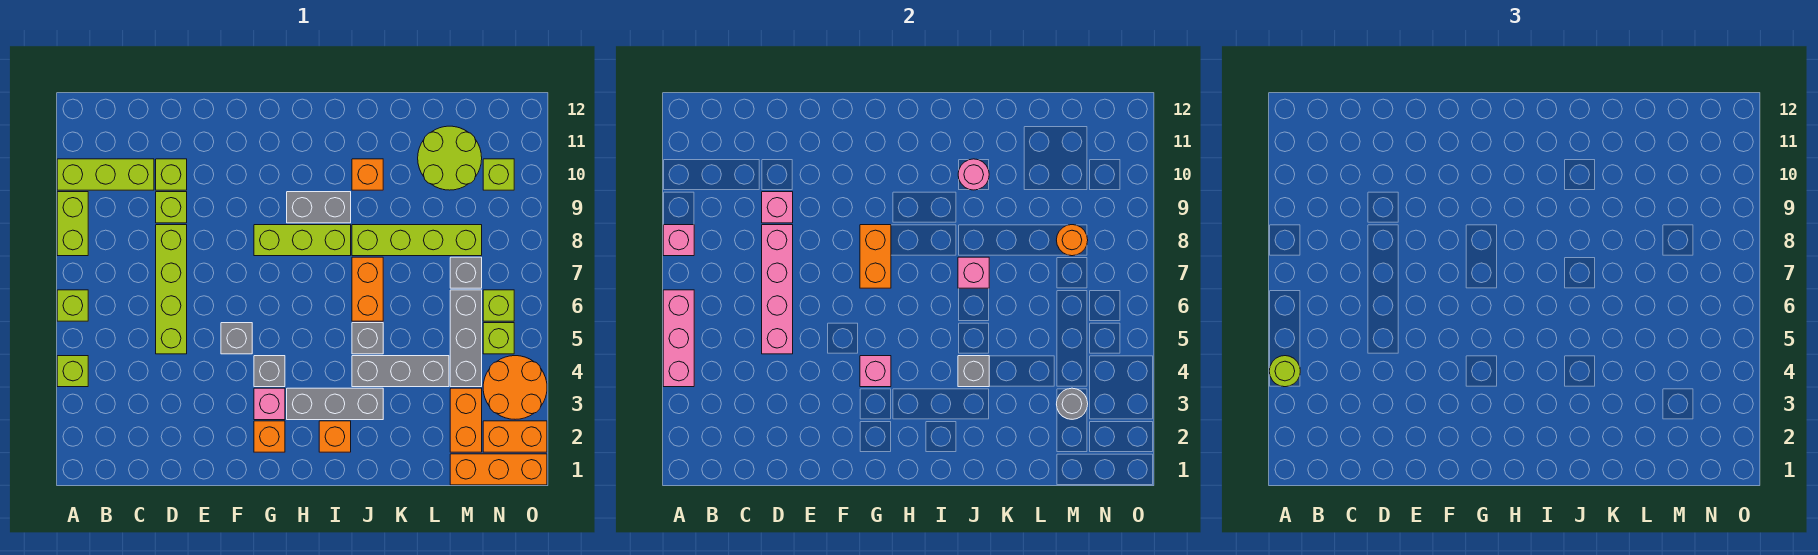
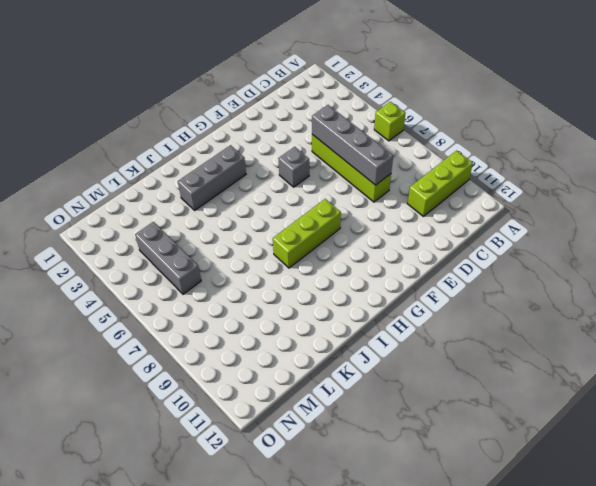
grey brick D5:D8 level 2 -> pink brick D5:D8 level 2
none -> lime brick A4 level 1
none -> lime brick A8:A9 level 1
none -> lime brick D9 level 1
none -> lime brick D10 level 1

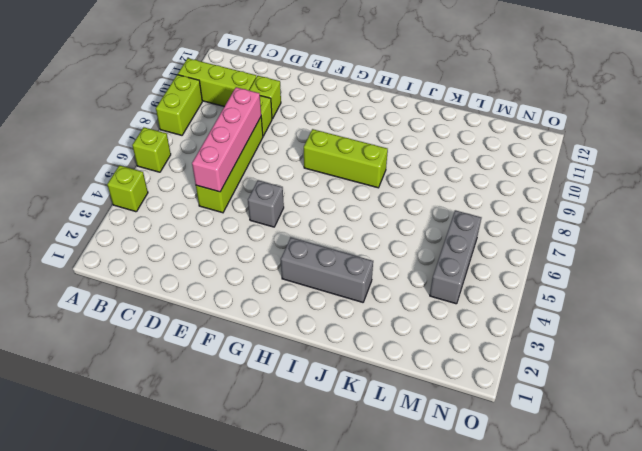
none -> orange brick G2 level 1
none -> pink brick G3 level 1
none -> grey brick G4 level 1
none -> grey brick H9:I9 level 1

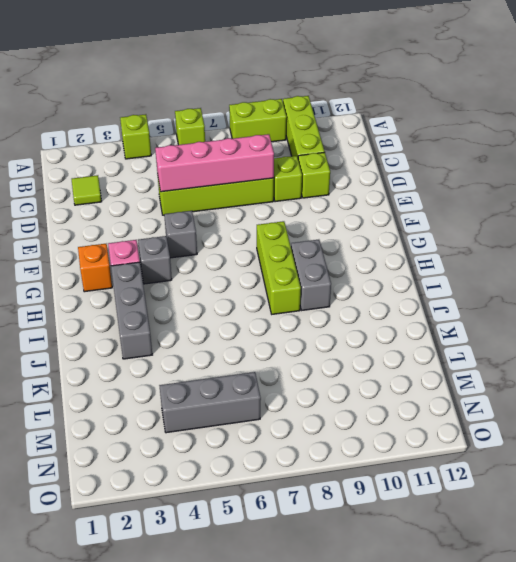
lime tile C2 level 1 -> none
none -> orange brick I2 level 1
none -> grey brick J4:L4 level 1
none -> grey brick J5 level 1
none -> orange brick J6:J7 level 1

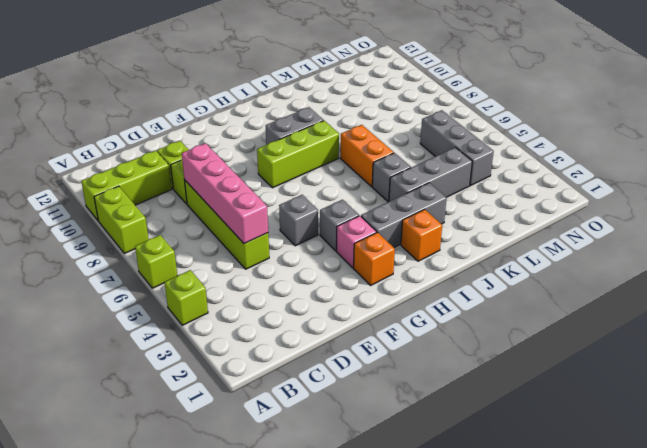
none -> lime brick J8:M8 level 1
none -> orange brick J10 level 1
none -> lime round brick L10:M11 level 1
none -> orange brick M1:O1 level 1

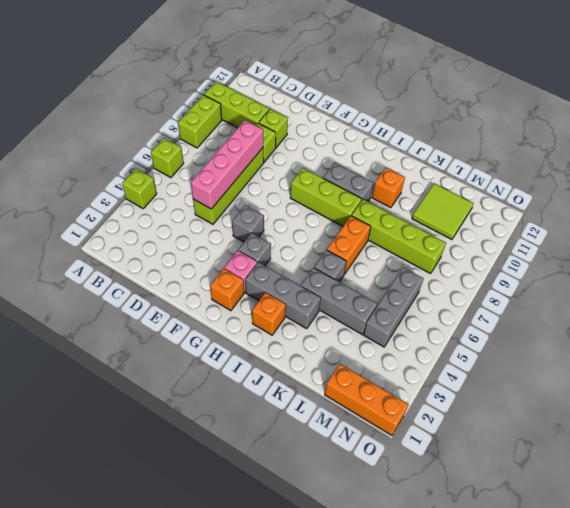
lime tile L10:M11 level 1 -> lime round brick L10:M11 level 1
none -> orange brick M2:M3 level 1
none -> grey brick M7 level 1
none -> orange brick N2:O2 level 1
none -> orange round brick N3:O4 level 1

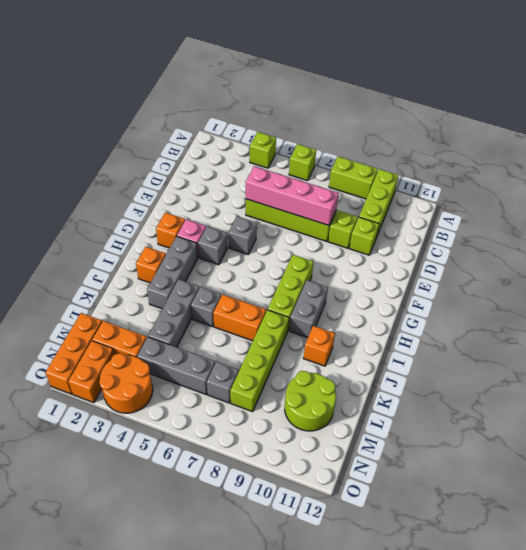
none -> lime brick N5 level 1
none -> lime brick N6 level 1
none -> lime brick N10 level 1
none -> pink brick A4:A6 level 2

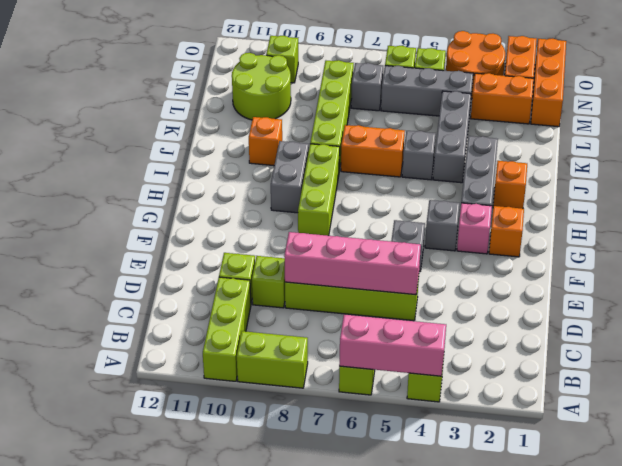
none -> pink brick A8 level 2
none -> pink brick D9 level 2
none -> pink brick G4 level 2
none -> orange brick G7:G8 level 2

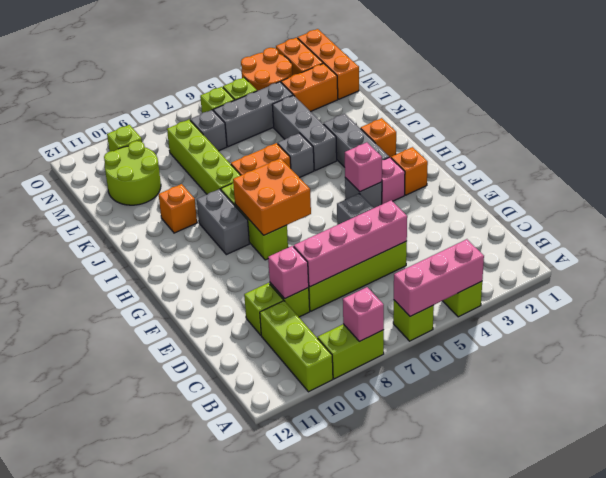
orange brick G7:H8 level 2 -> orange brick G7:G8 level 2
none -> grey brick J4 level 2
none -> pink brick J7 level 2
none -> pink round brick J10 level 2
none -> grey round brick M3 level 2

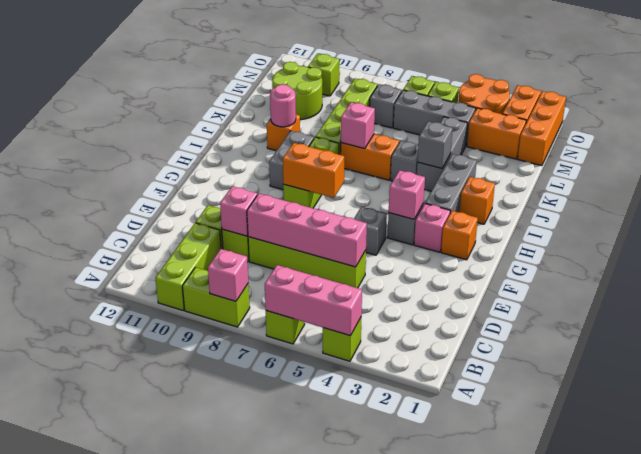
none -> grey round brick M3 level 2
none -> orange round brick M8 level 2
none -> lime round brick A4 level 3

